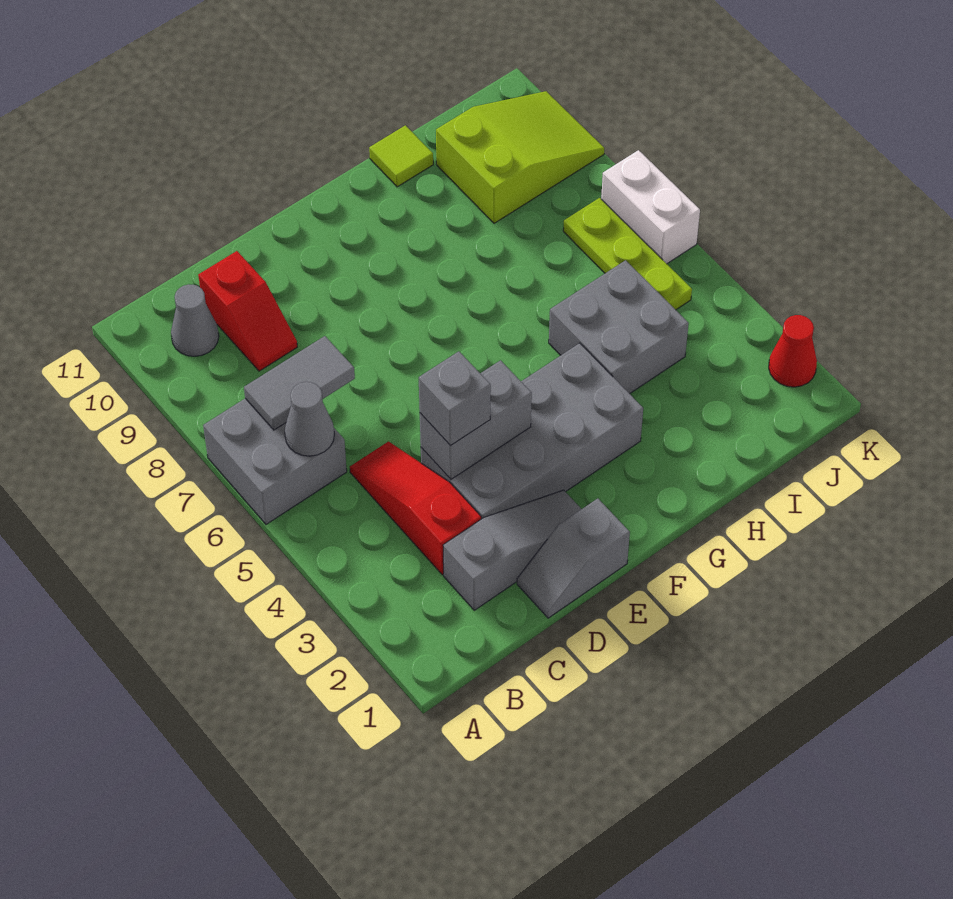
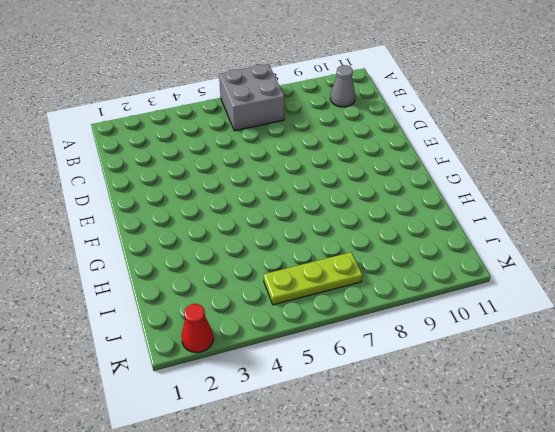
none -> grey slope C2:E2 level 1 top C
none -> red slope C3:C5 level 1 top 3
none -> red slope C9:C10 level 1 top 10

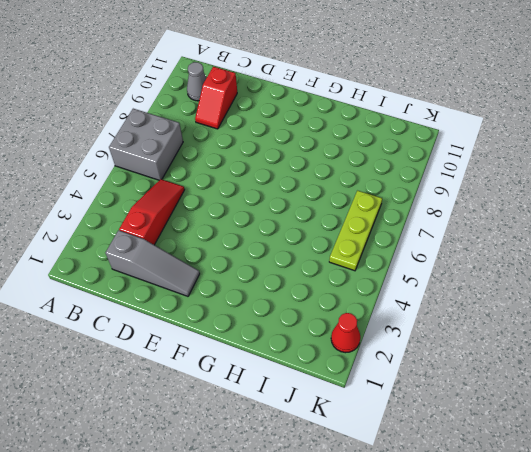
none -> grey slope D1:E1 level 1 top E
none -> grey brick D3:G4 level 1
none -> grey brick H4:I5 level 1

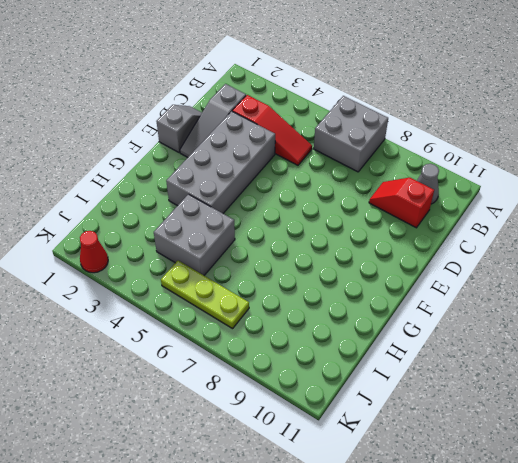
none -> lime tile H11 level 1
none -> lime slope I9:K10 level 1 top I
none -> white brick K6:K7 level 1

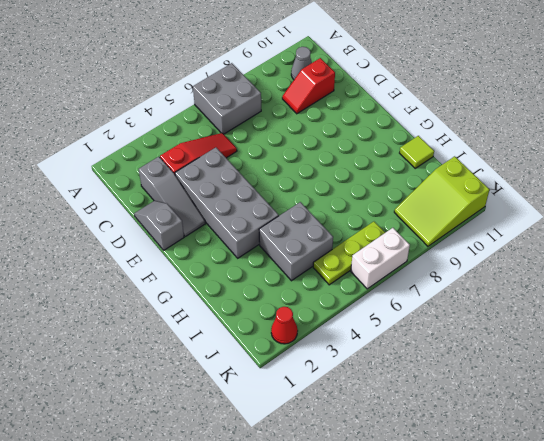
lime slope J9:K11 level 1 top 11 -> lime slope I9:K10 level 1 top I
none -> grey cone B6 level 2
none -> grey tile B7:C7 level 2
none -> grey brick D4:E4 level 2

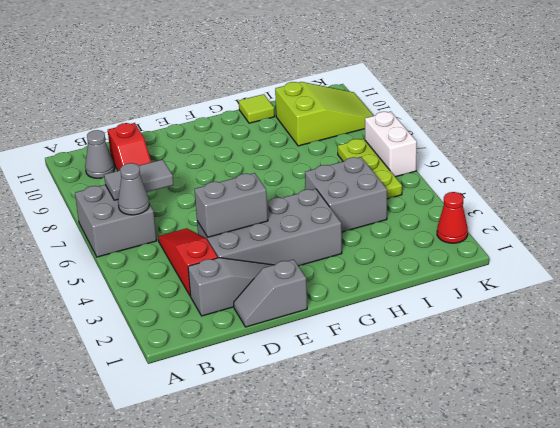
none -> grey brick D4 level 3

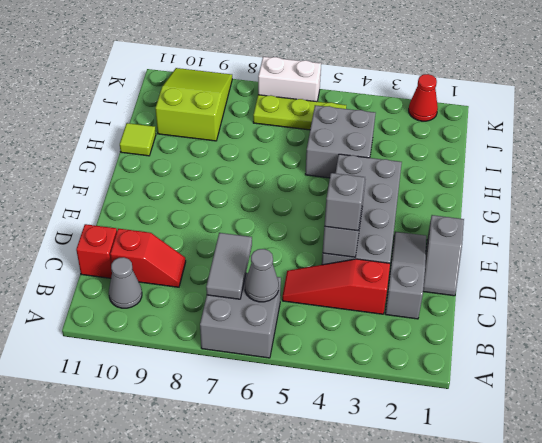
red brick C11 level 1 -> none

